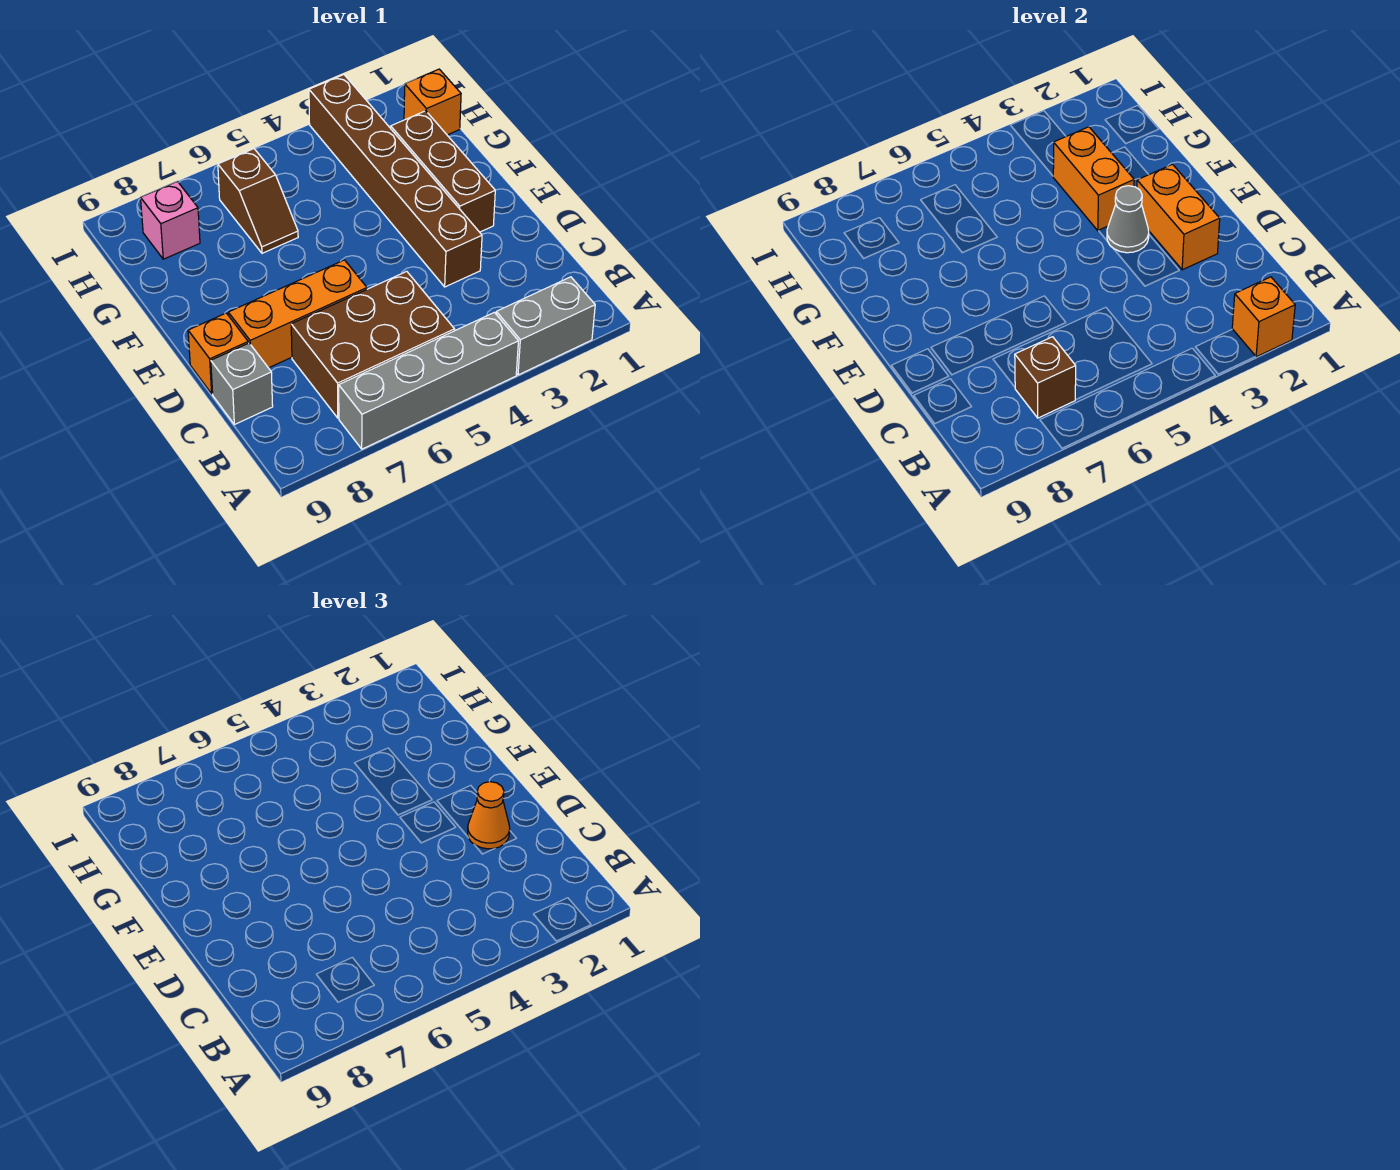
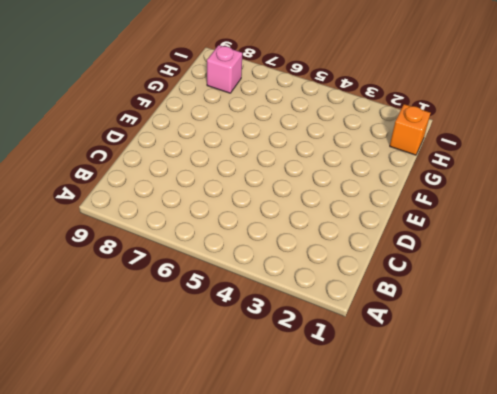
none -> grey brick A2:A3 level 1
none -> grey brick A4:A7 level 1
none -> brown brick B5:C7 level 1

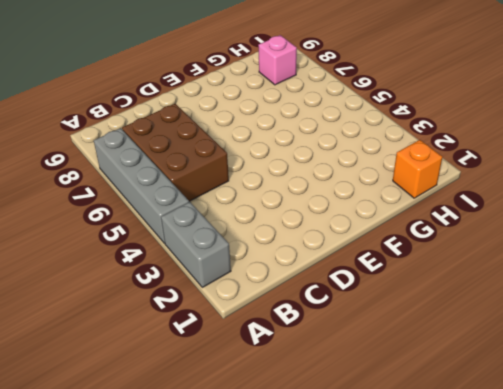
none -> grey brick C9 level 1
none -> brown brick D3:I3 level 1
none -> orange brick D6:D8 level 1

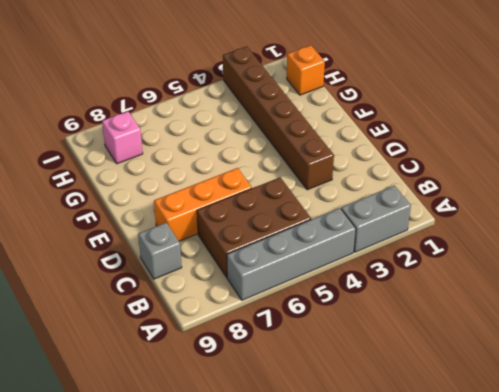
none -> orange brick D9 level 1
none -> brown brick E2:G2 level 1
none -> brown slope G6:H6 level 1 top H

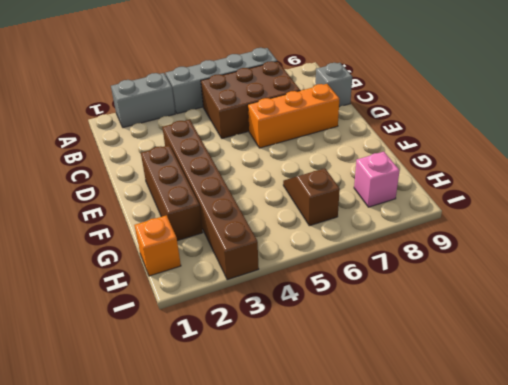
none -> orange brick D9 level 1
none -> orange brick A2 level 2
none -> brown brick B7 level 2

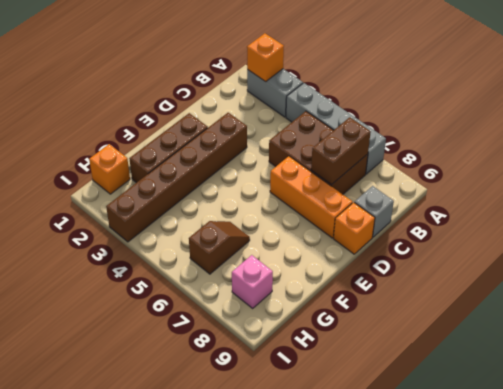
brown brick B7:C7 level 2 -> brown brick B7 level 2
none -> orange brick D2:E2 level 2
none -> grey cone E3 level 2
none -> orange brick F3:G3 level 2

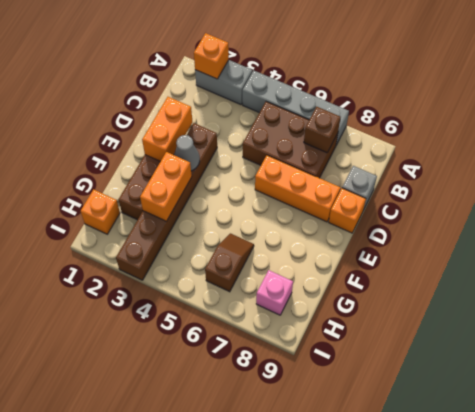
none -> orange cone D2 level 3

